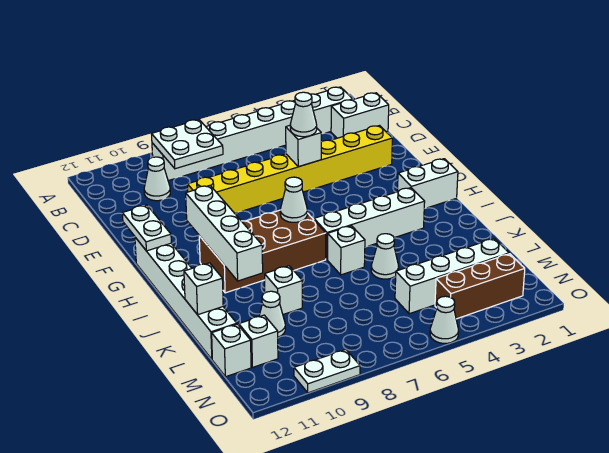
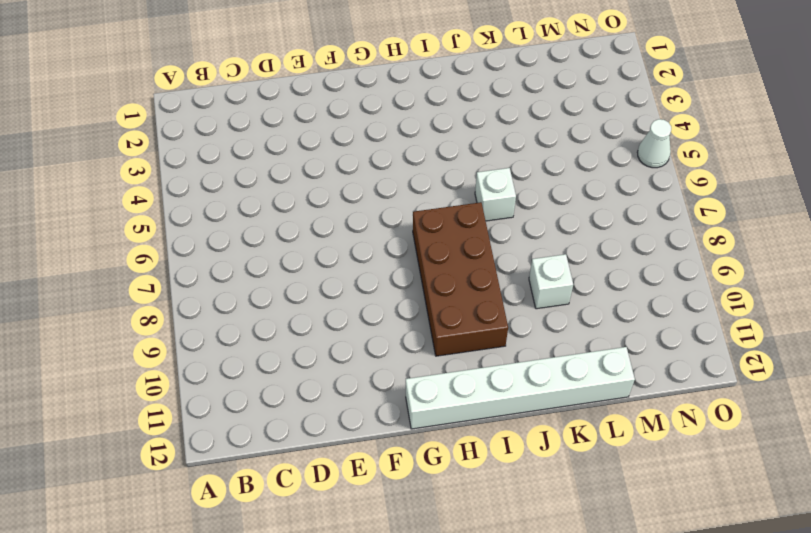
none -> white brick B2:B9 level 1
none -> white brick C1:C2 level 1
none -> white cone C10 level 1

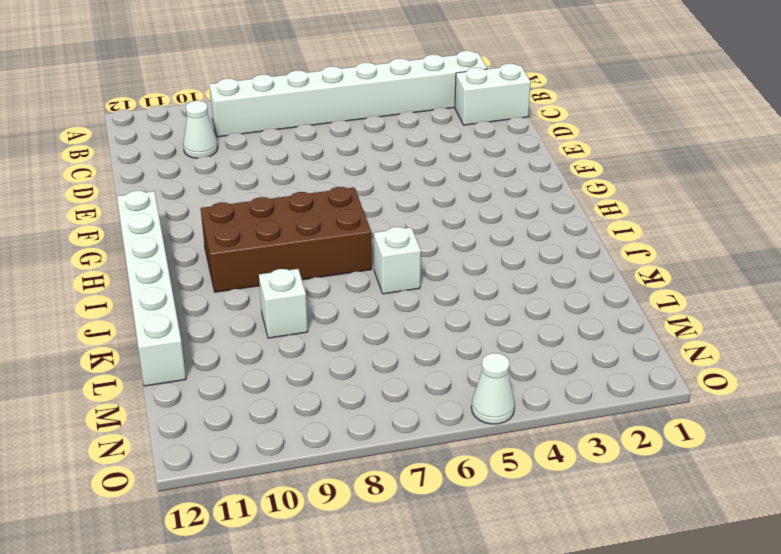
none -> yellow brick E2:E9 level 1
none -> white brick H1:H2 level 1
none -> white brick I3:I6 level 1

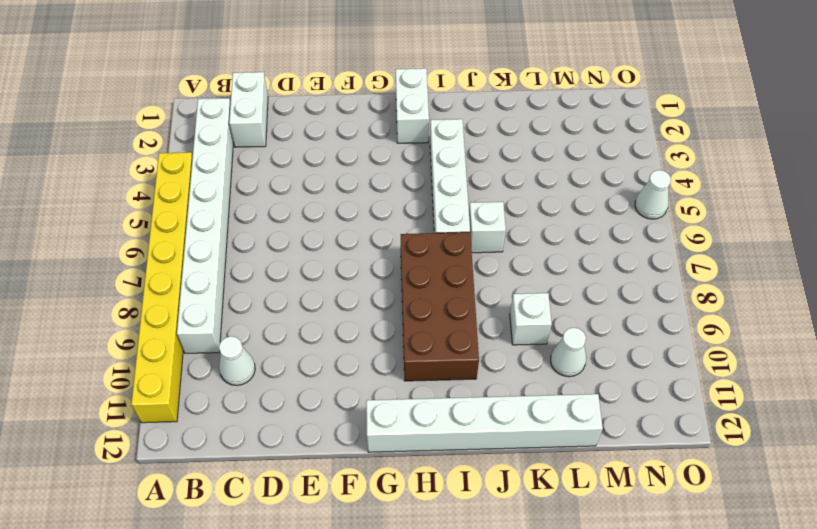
yellow brick A4:A11 level 1 -> yellow brick E2:E9 level 1
none -> white cone K5 level 1
none -> white brick M2:M5 level 1
none -> white brick M11 level 1

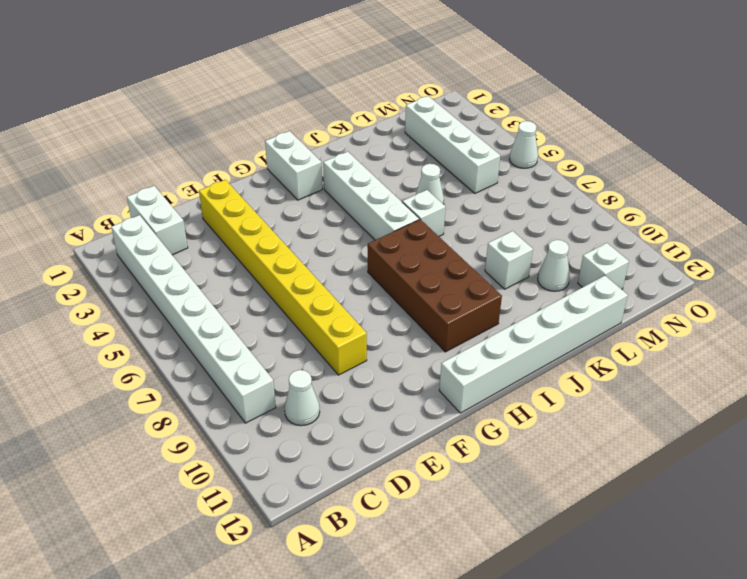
none -> white brick M12 level 1
none -> brown brick N2:N4 level 1
none -> white plate O9:O10 level 1

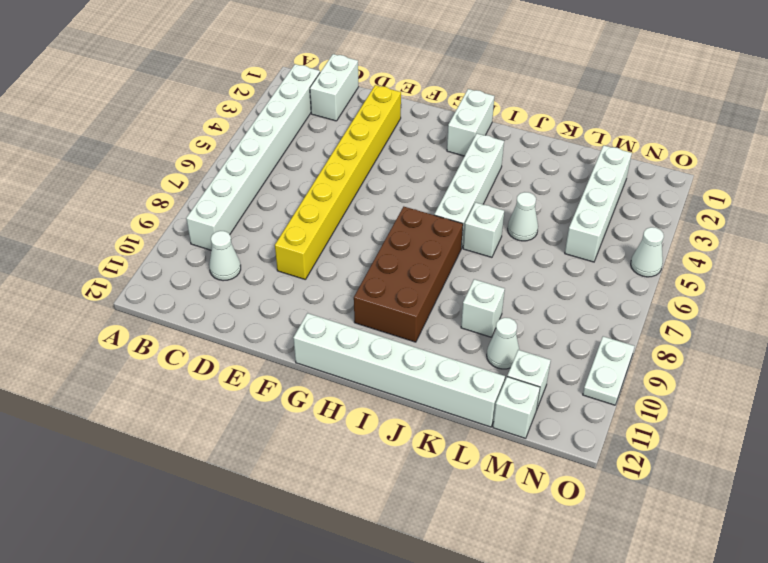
none -> brown brick N2:N4 level 1
none -> white plate B8:C9 level 2
none -> white brick E5 level 2

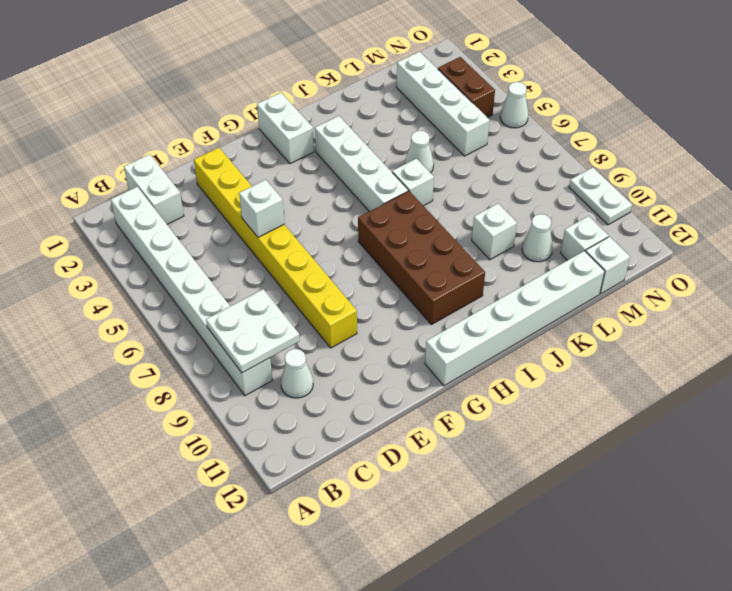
brown brick N3:N4 level 1 -> brown brick N2:N4 level 1
none -> white plate F12:G12 level 2
none -> white brick G10:J10 level 2
none -> white cone H7 level 2

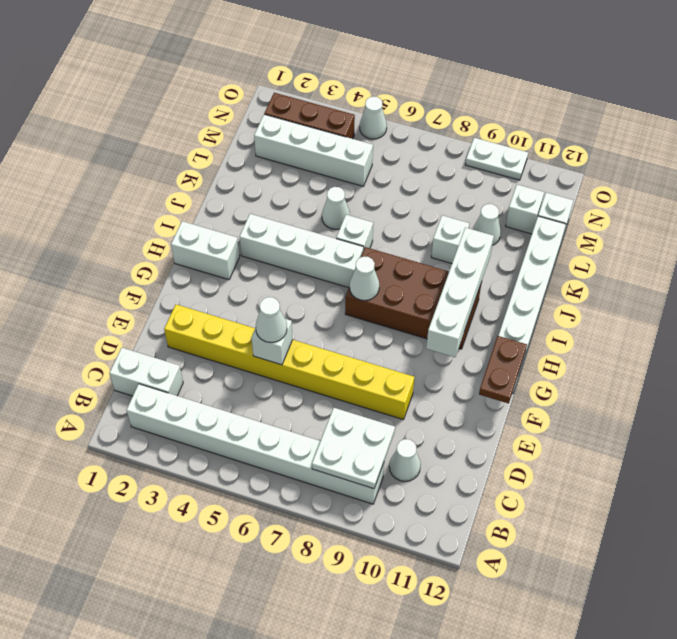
brown plate F12:G12 level 2 -> white plate F12:G12 level 2
none -> white brick K12 level 2

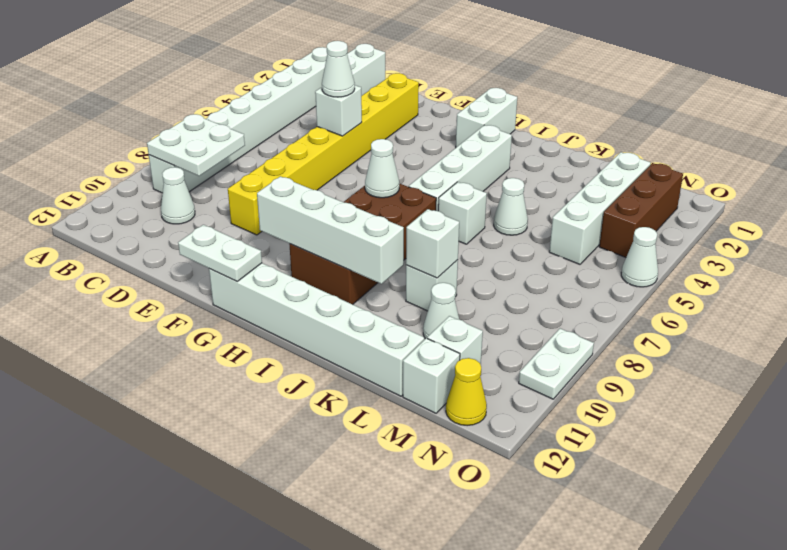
white brick K9 level 2 -> white brick K12 level 2
yellow cone N12 level 1 -> none

